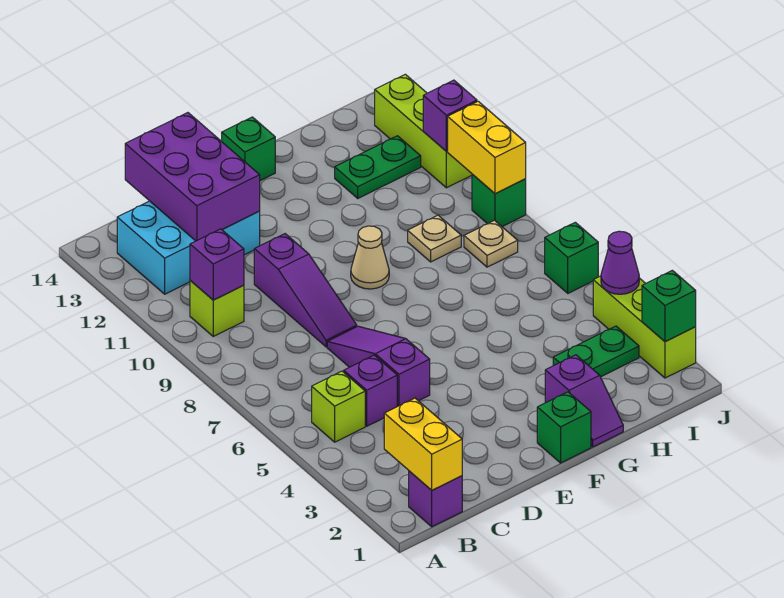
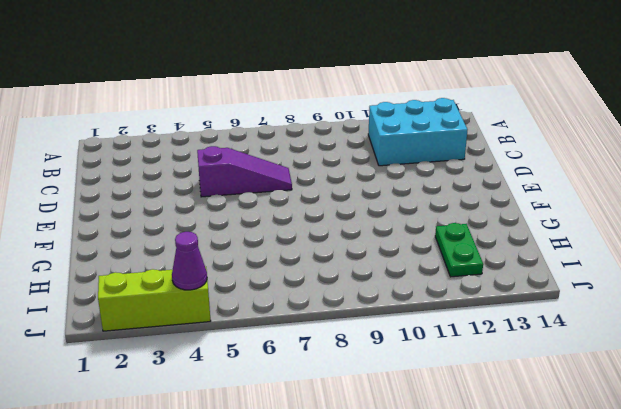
cyan brick B11:C13 level 1 -> cyan brick B12:D13 level 1
none -> purple brick B1 level 1
none -> lime brick B5 level 1
none -> lime brick B10 level 1

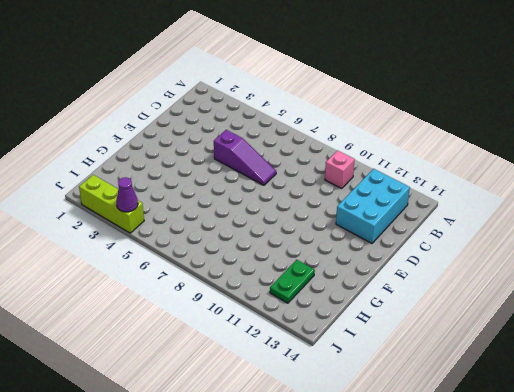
pink brick B10 level 1 -> lime brick B10 level 1
none -> purple brick B1 level 1
none -> lime brick B5 level 1
none -> purple brick C5 level 1

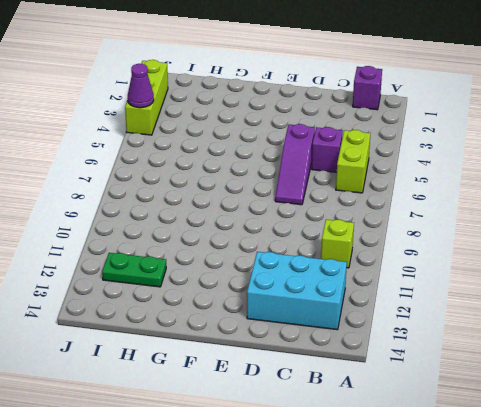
lime brick B5:B6 level 1 -> lime brick B5 level 1
none -> purple slope D8:D10 level 1 top 10
none -> green brick F1 level 1
none -> tan cone F9 level 1

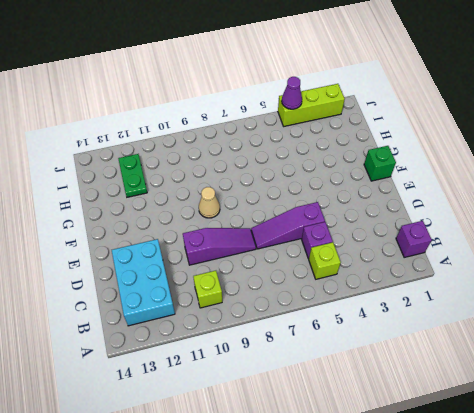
none -> green brick F14 level 1
none -> purple slope G1:G2 level 1 top 2
none -> green plate H3:I3 level 1

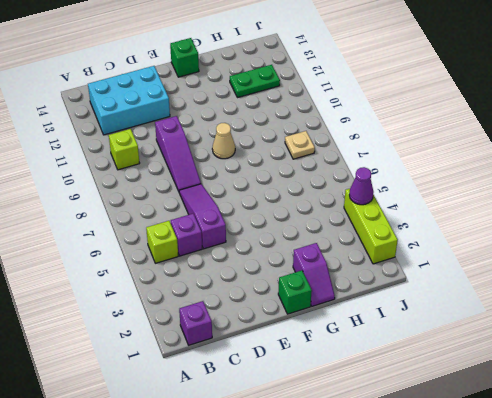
none -> green plate H3:I3 level 1
none -> tan plate H9 level 1
none -> green brick J6 level 1

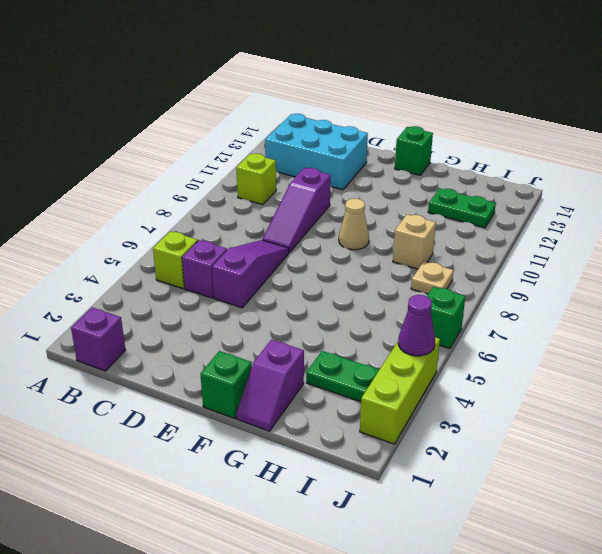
tan brick H9 level 1 -> tan plate H9 level 1
none -> green brick J9 level 1
none -> lime brick J11:J13 level 1
none -> yellow brick B1:B2 level 2

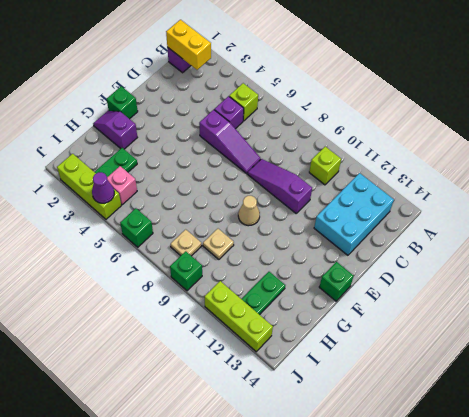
pink brick I4 level 1 -> none
none -> purple brick B10 level 2
none -> purple brick C12:D14 level 2
none -> green brick J2 level 2

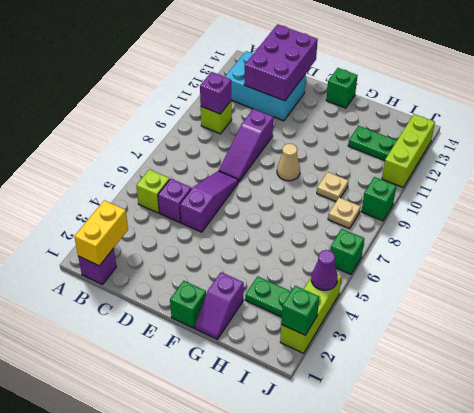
none -> yellow brick J9:J10 level 2
none -> purple brick J11 level 2

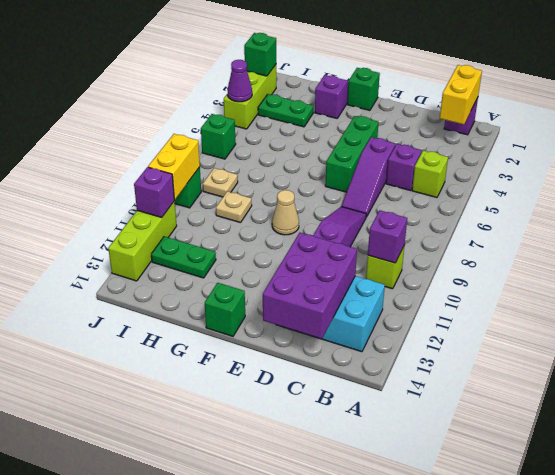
green brick E4:E6 level 1 -> none

